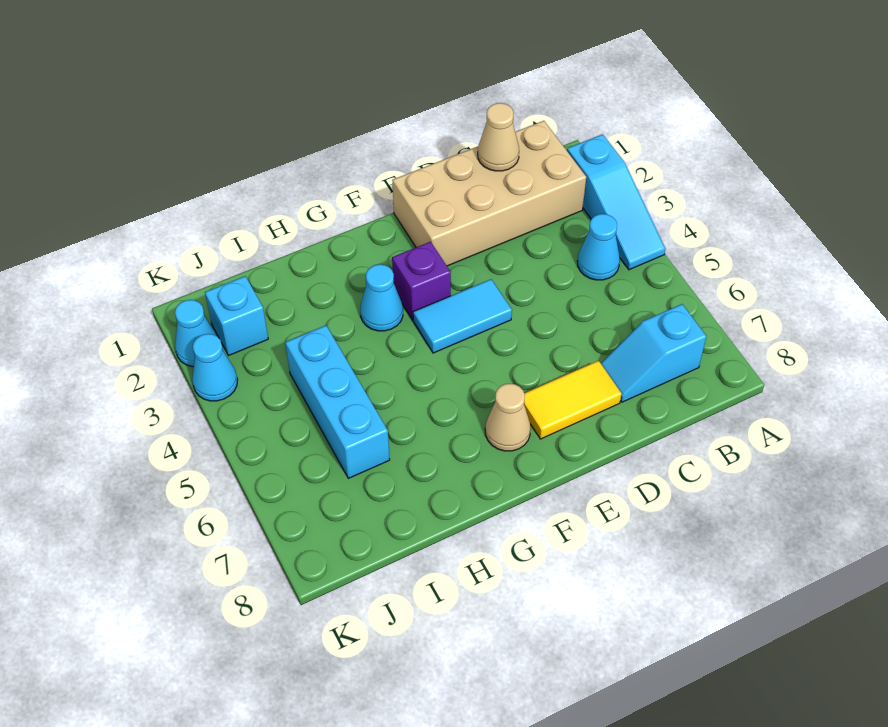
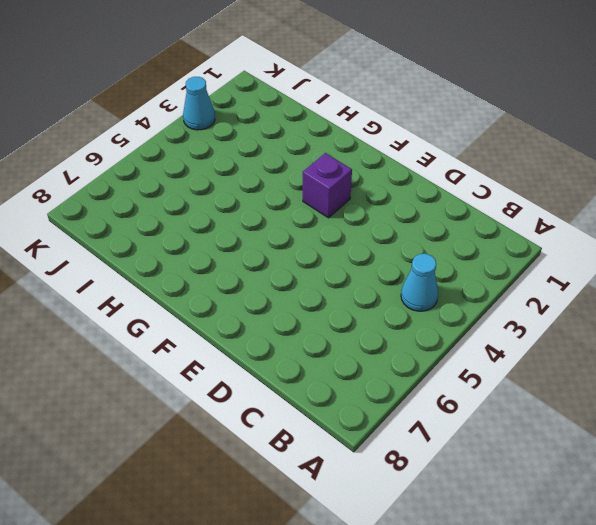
none -> cyan slope A2:A4 level 1 top 2
none -> tan brick B1:E2 level 1
none -> cyan slope B7:C7 level 1 top B

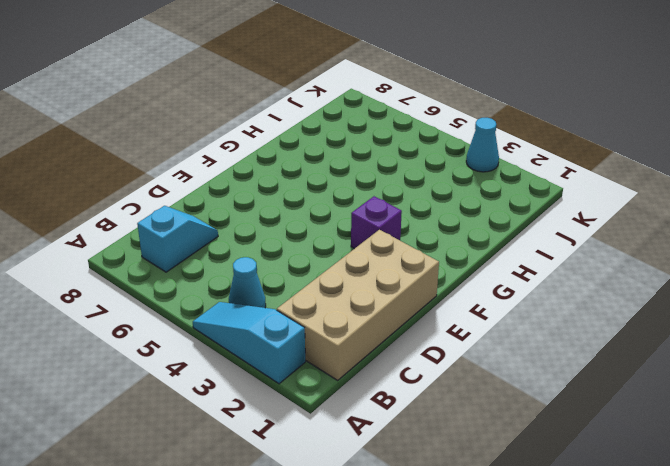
none -> yellow tile D7:E7 level 1
none -> cyan tile E4:F4 level 1
none -> tan cone F7 level 1

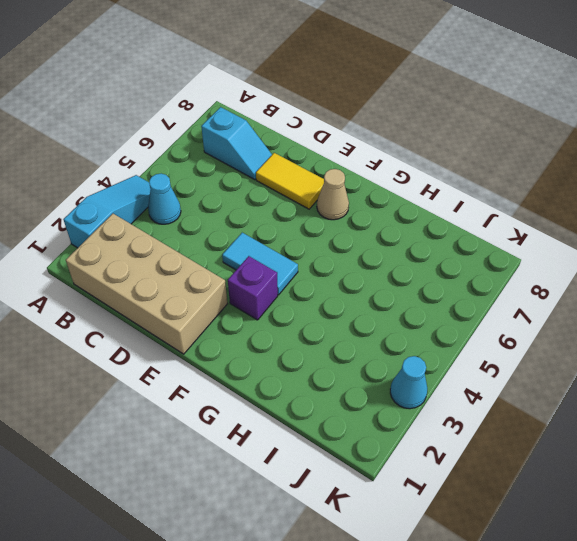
none -> cyan cone G3 level 1
none -> cyan brick I4:I6 level 1
none -> cyan brick J2 level 1

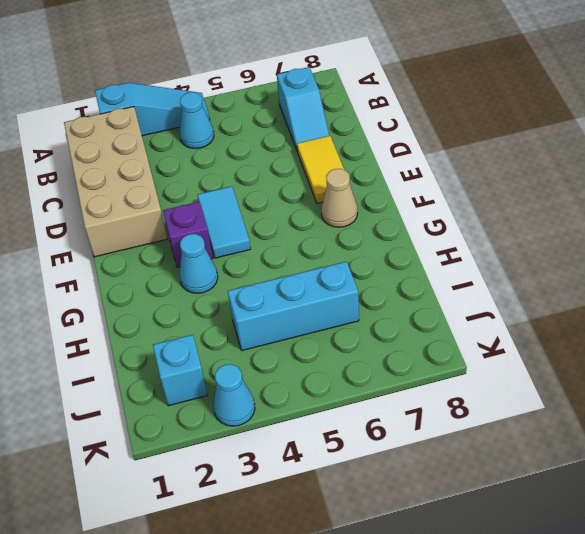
none -> cyan cone K2 level 1
none -> tan cone C1 level 2

